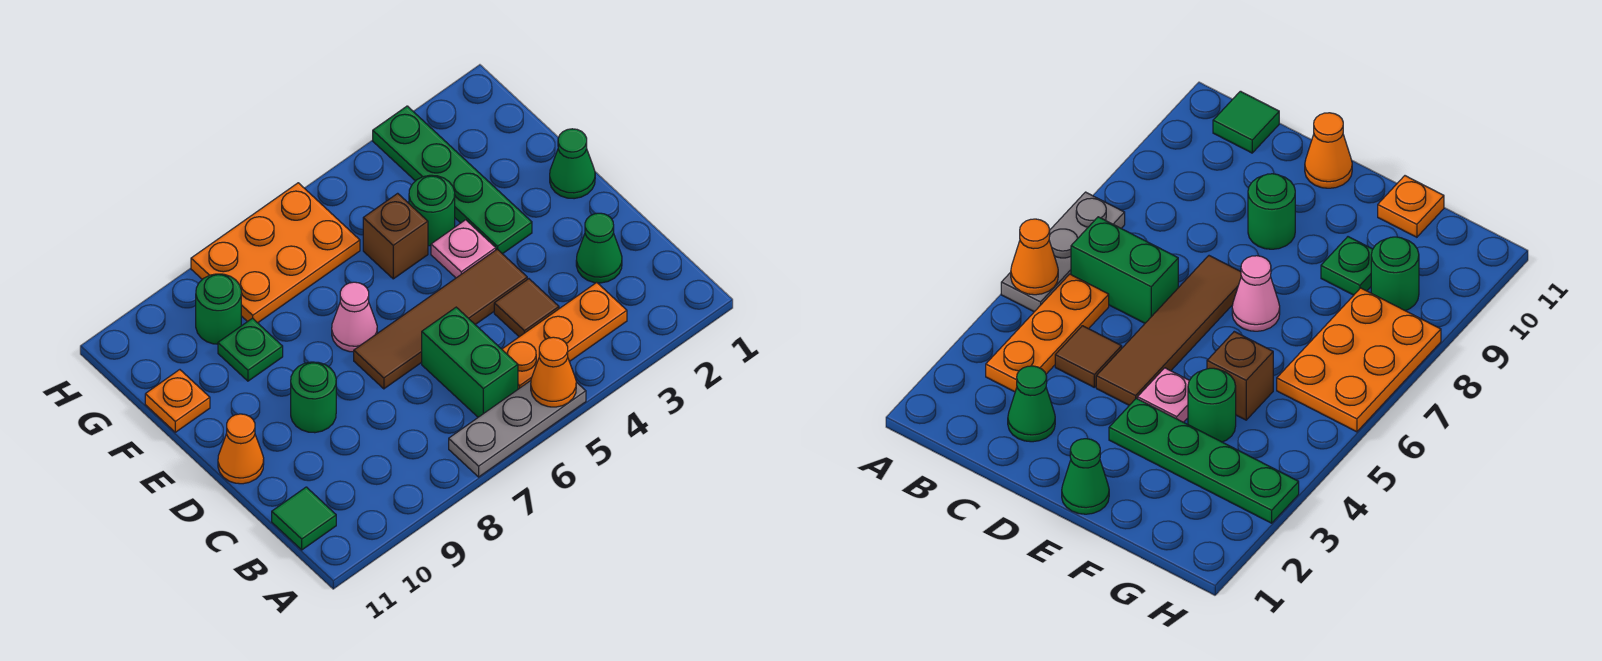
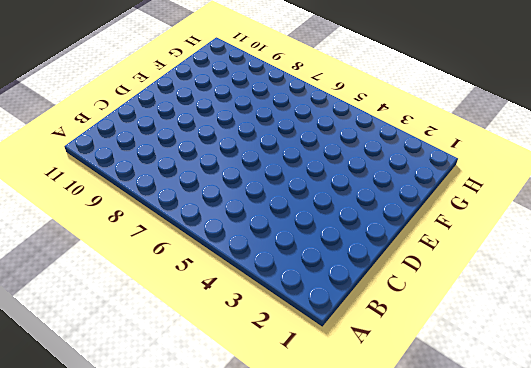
none -> grey plate A5:A7 level 1
none -> orange plate B3:B5 level 1
none -> green brick B6:C6 level 1

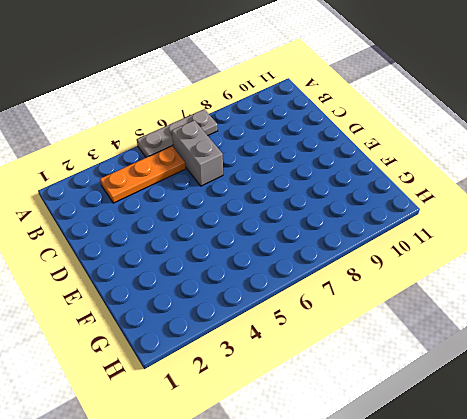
grey brick B6:C6 level 1 -> green brick B6:C6 level 1
none -> green tile B11 level 1
none -> green cone C2 level 1
none -> brown tile C4 level 1

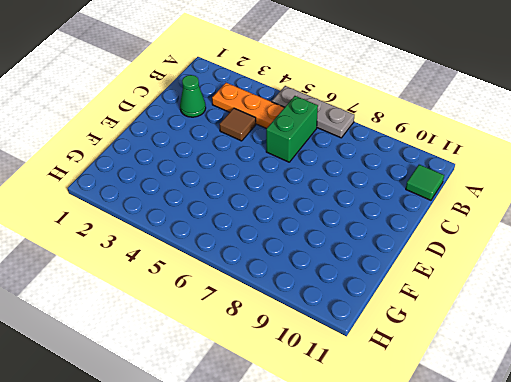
none -> brown tile D4:D7 level 1
none -> green round brick D9 level 1
none -> orange cone D11 level 1

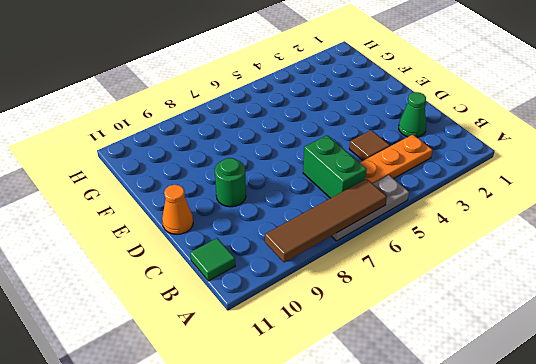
brown tile A6:A9 level 2 -> brown tile D4:D7 level 1
none -> green cone E1 level 1
none -> green plate E3:H3 level 1
none -> pink plate E4 level 1

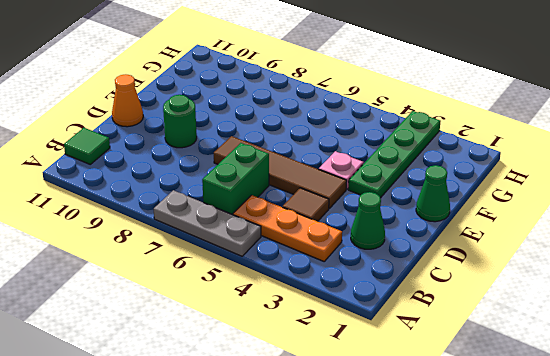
none -> pink cone E7 level 1
none -> green round brick F4 level 1
none -> brown brick F5 level 1

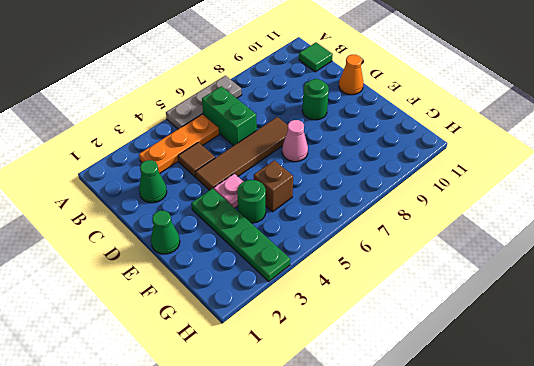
none -> green plate F9 level 1
none -> orange plate F11 level 1
none -> orange plate G6:H8 level 1

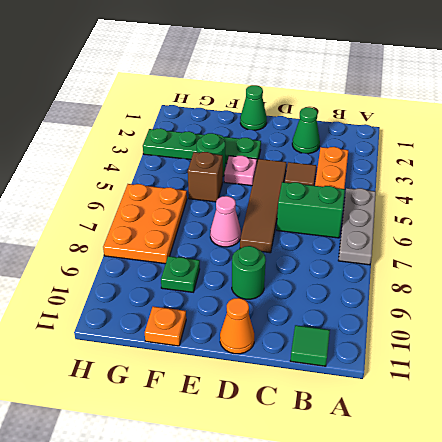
none -> green round brick G9 level 1
none -> orange cone A5 level 2

